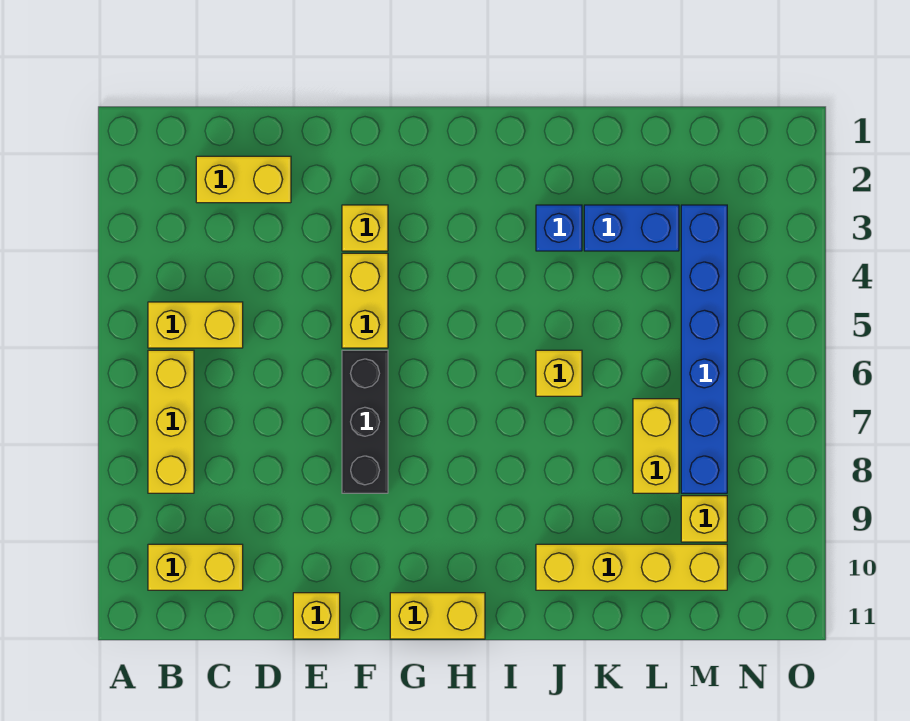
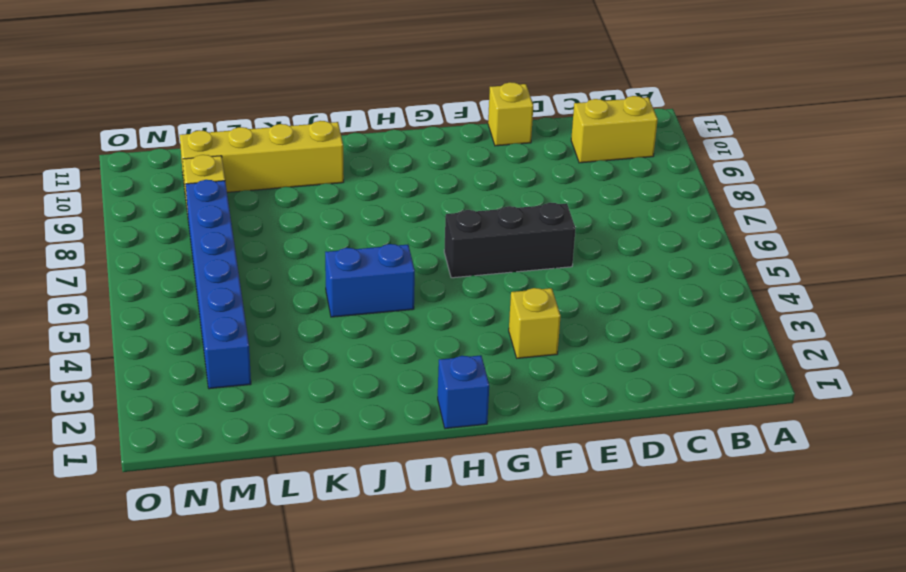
black brick E6:G6 level 1 -> black brick F6:F8 level 1
blue brick H1 level 1 -> blue brick J3 level 1
blue brick I5:J5 level 1 -> blue brick K3:L3 level 1
none -> yellow brick B5:C5 level 1
none -> yellow brick B6:B8 level 1
none -> yellow brick C2:D2 level 1

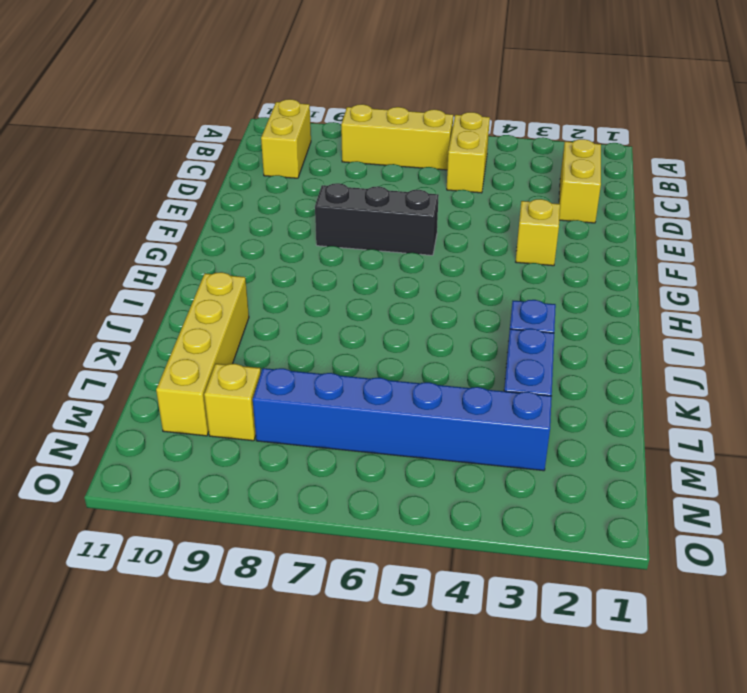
none -> yellow brick E11 level 1
none -> yellow brick F4:F5 level 1
none -> yellow brick G11:H11 level 1

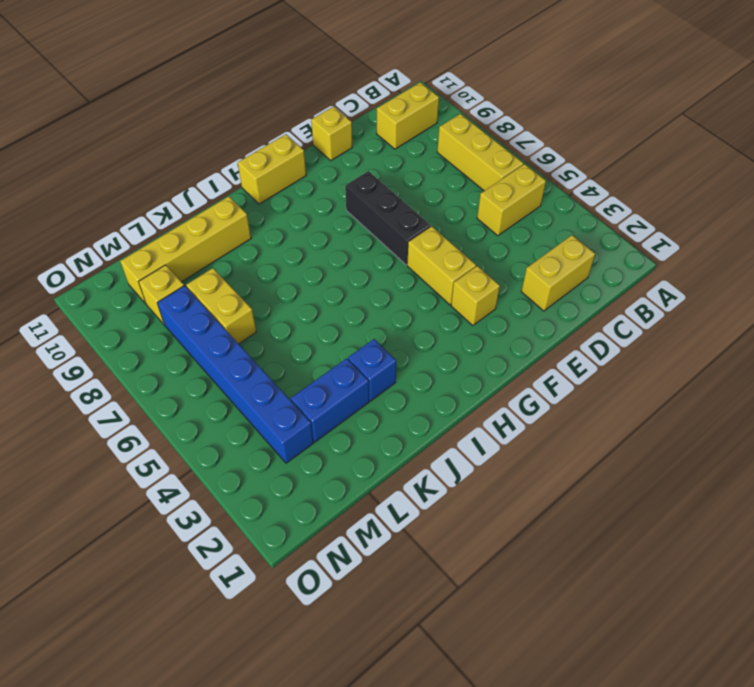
none -> yellow brick J6 level 1

